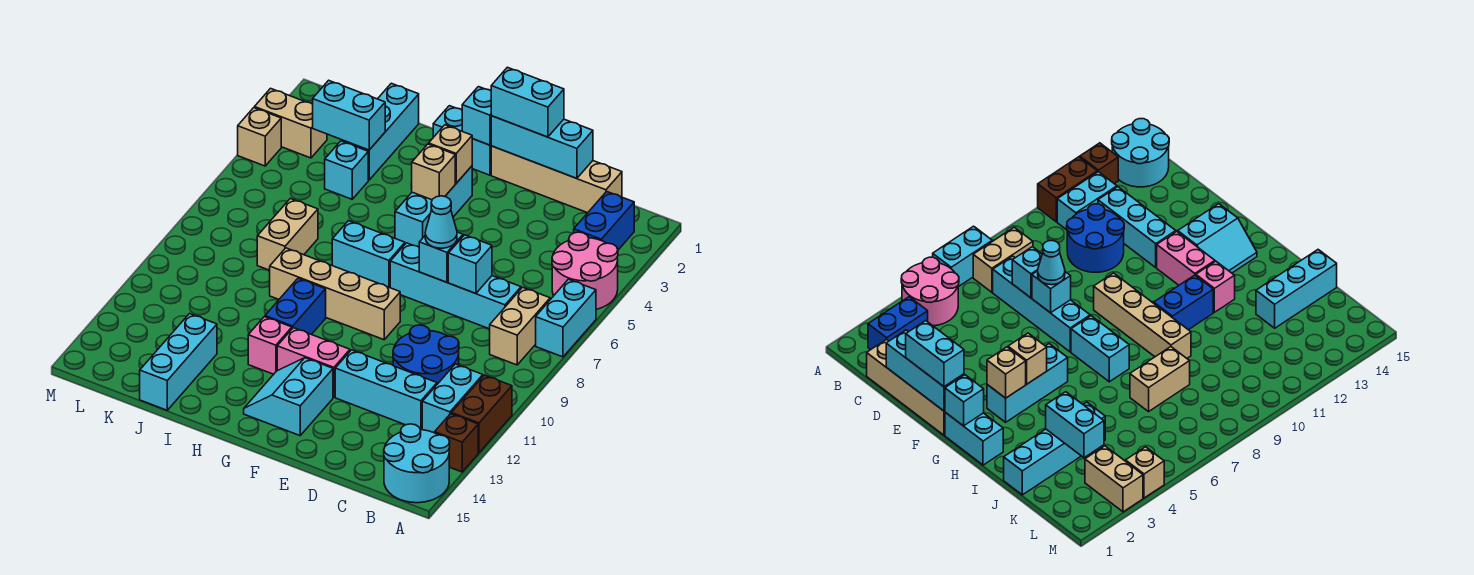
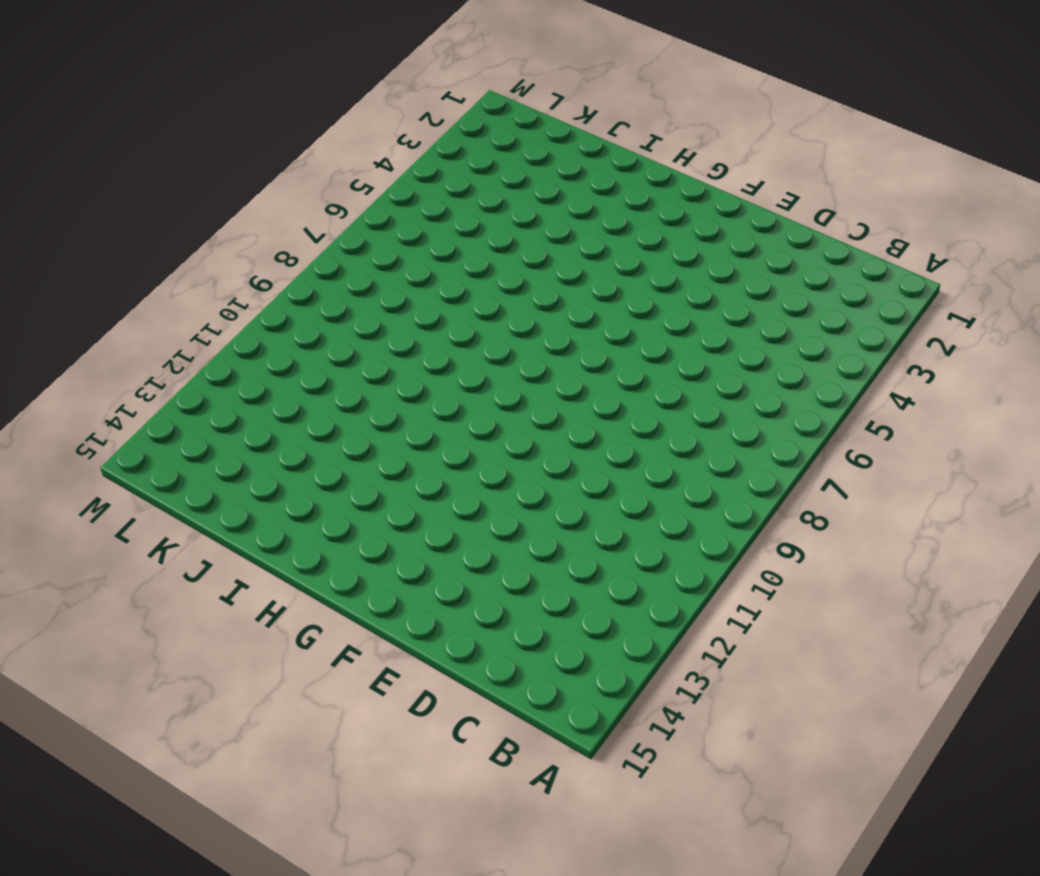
none -> pink round brick A4:B5 level 1
none -> cyan brick A6:A7 level 1
none -> brown brick A11:A12 level 1
none -> brown brick A13 level 1

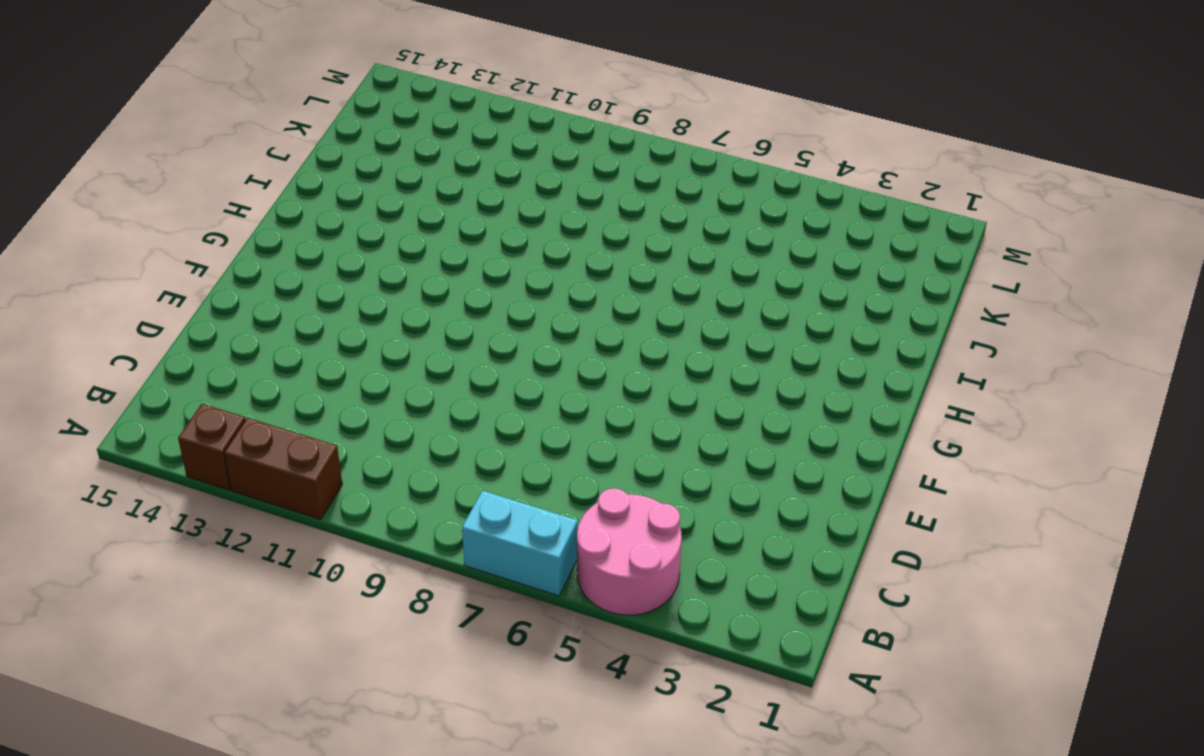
none -> cyan round brick A14:B15 level 1
none -> blue brick B2:B3 level 1
none -> tan brick B7:B8 level 1
none -> cyan brick B11:B12 level 1

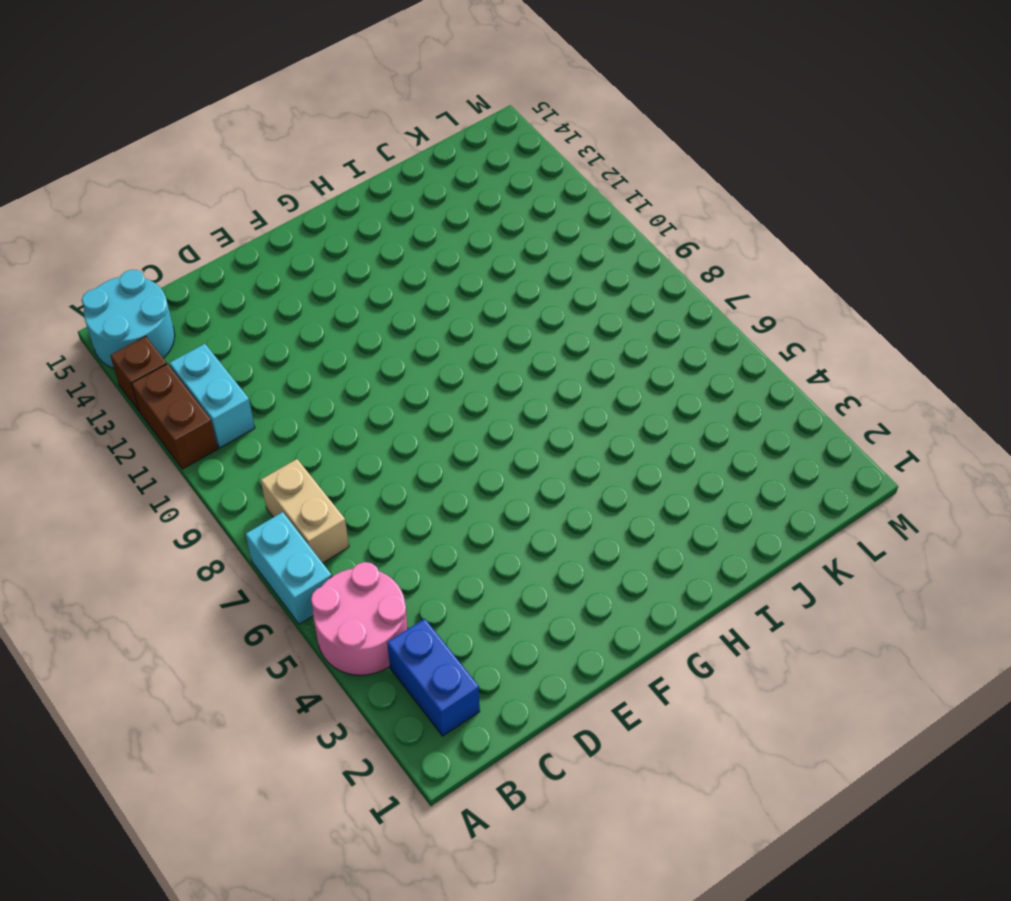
none -> tan brick C1:F1 level 1
none -> cyan brick C7:F7 level 1
none -> blue round brick C10:D11 level 1
none -> cyan brick C12:E12 level 1

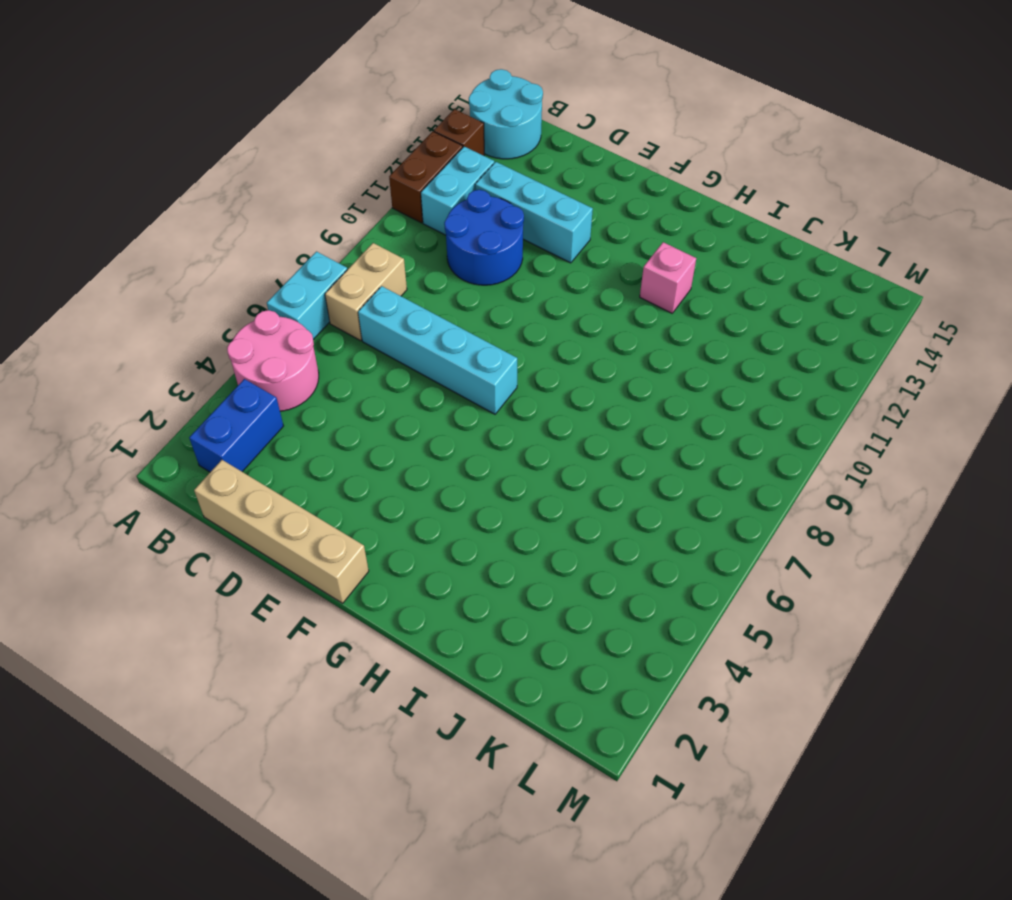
none -> tan brick F9:I9 level 1
none -> pink brick F12:G12 level 1
none -> cyan slope F13:G14 level 1 top F
none -> cyan brick G1:H1 level 1

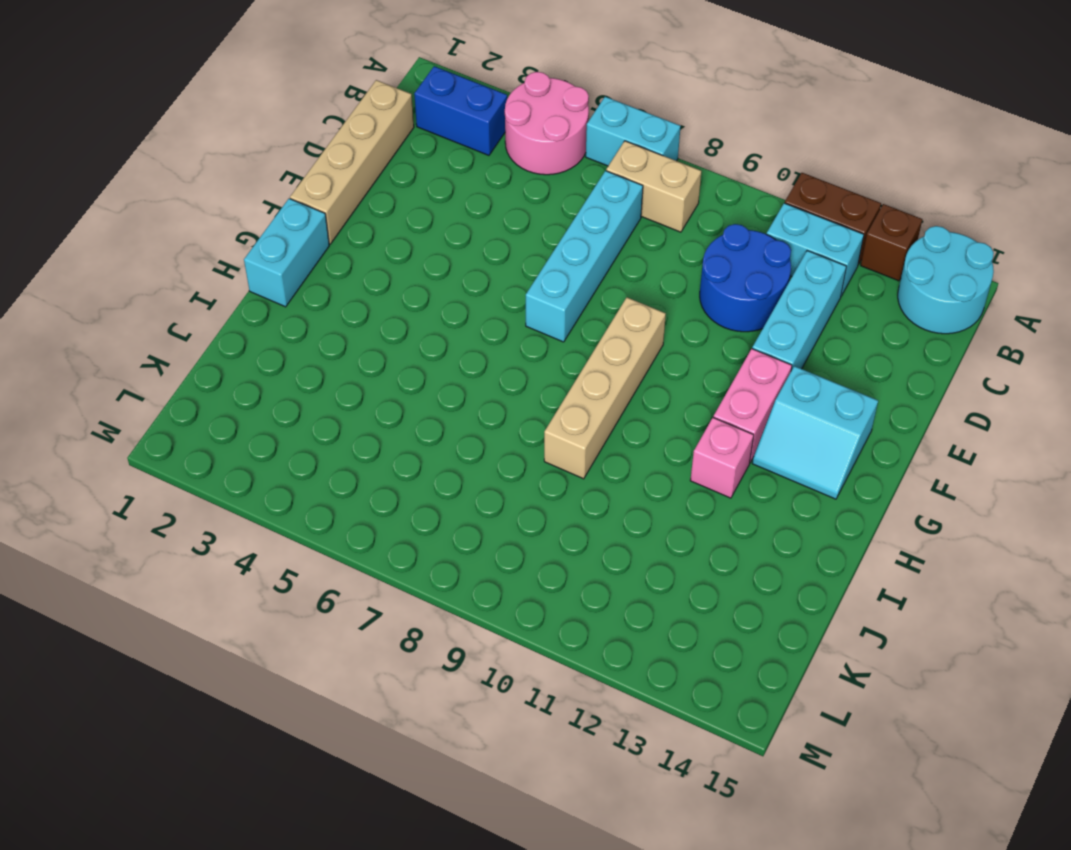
none -> cyan brick G3:G5 level 1
none -> cyan brick G7:H7 level 1
none -> blue brick H10:H11 level 1
none -> cyan brick J1:J3 level 1

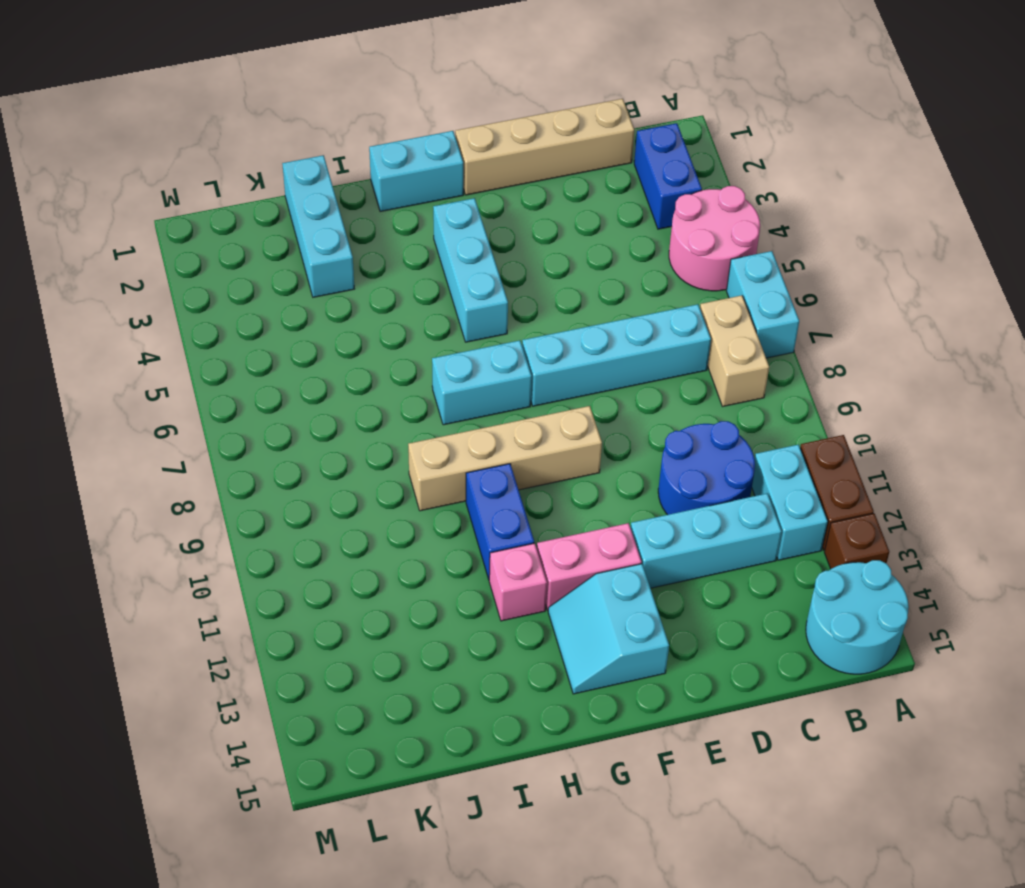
none -> cyan brick J4 level 1
none -> tan brick J7:J8 level 1
none -> cyan brick J13:J15 level 1
none -> tan brick L3:M3 level 1

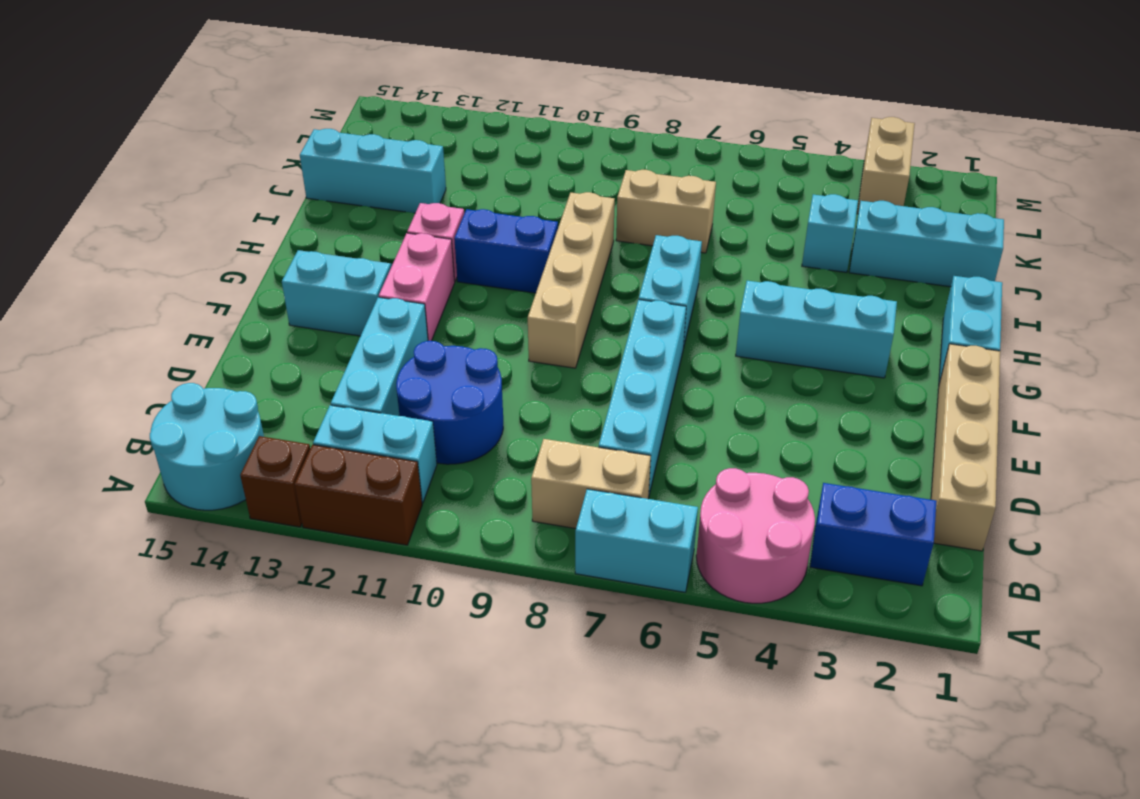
none -> tan brick M4 level 1
none -> cyan brick D1:F1 level 2
none -> cyan brick D7 level 2
none -> cyan brick E7 level 2

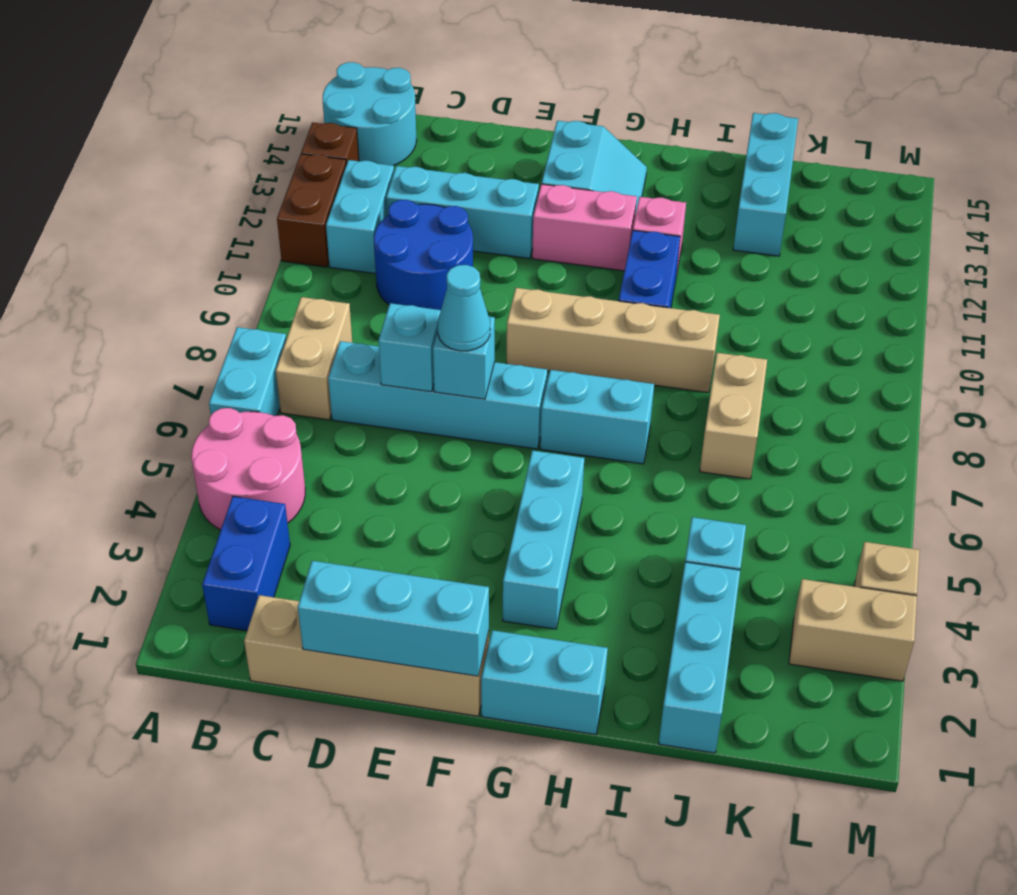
none -> cyan brick G1 level 2
none -> tan brick G3 level 2
none -> tan brick G4 level 2
none -> cyan brick J3:K3 level 2

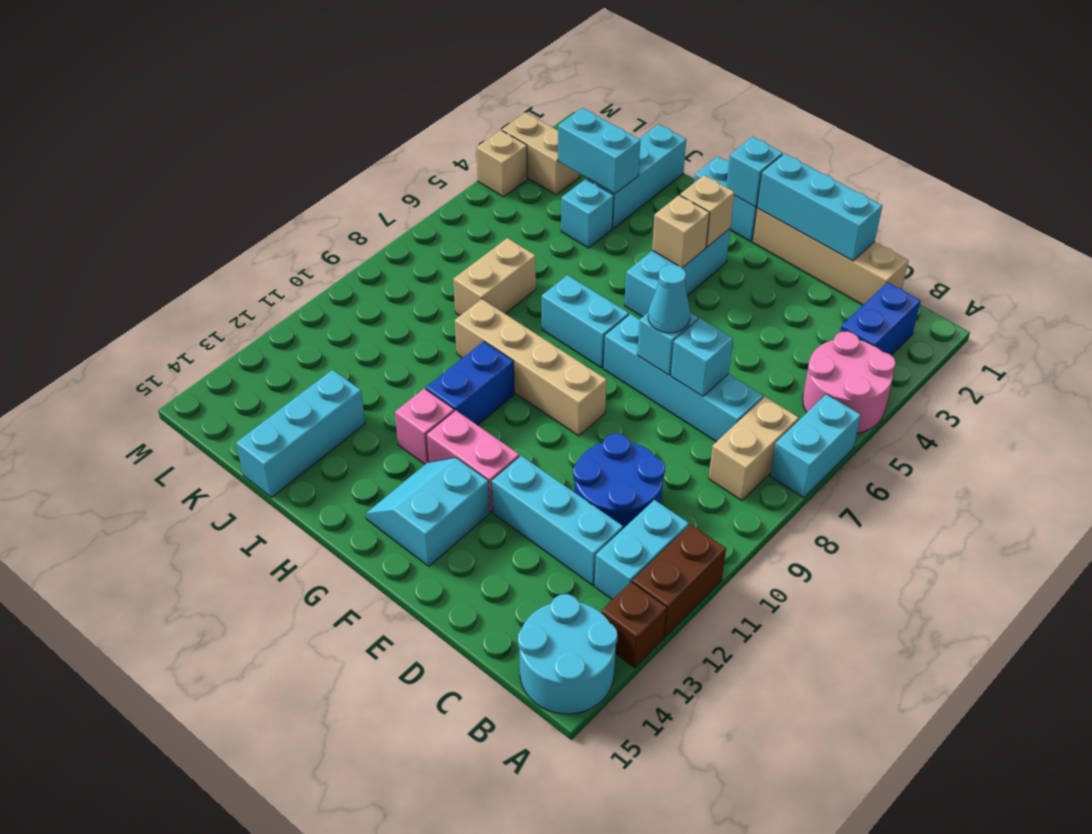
none -> cyan brick E1:F1 level 3

